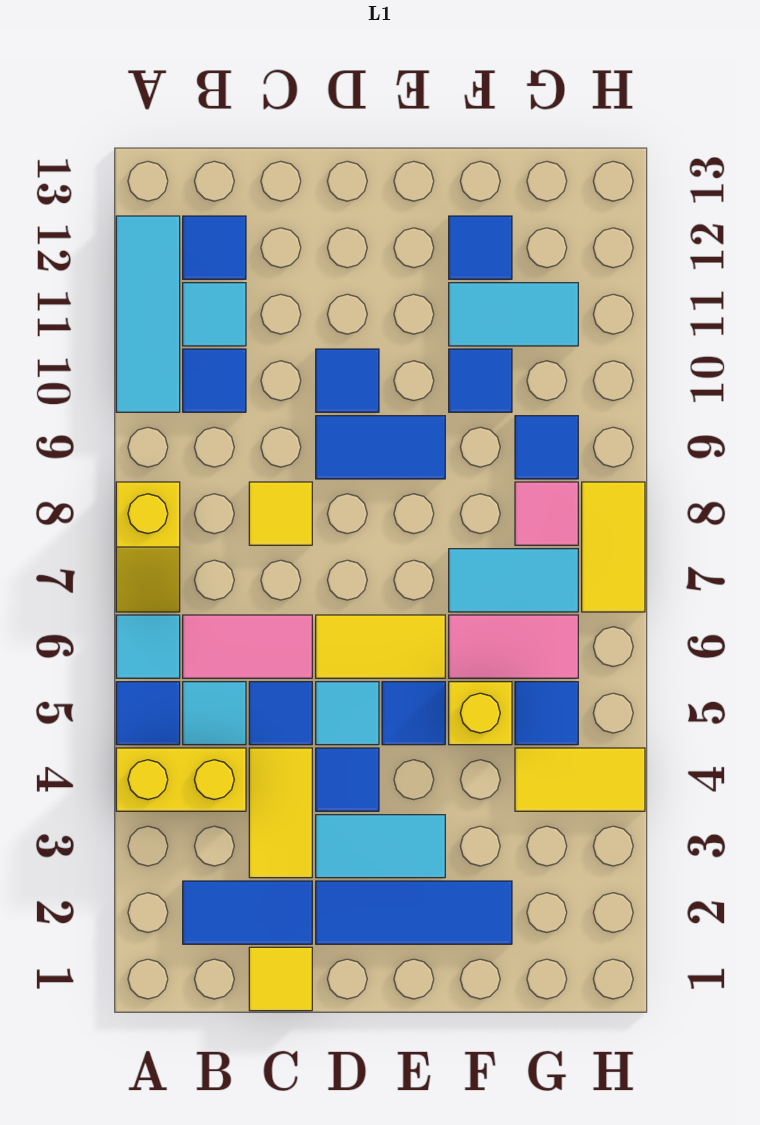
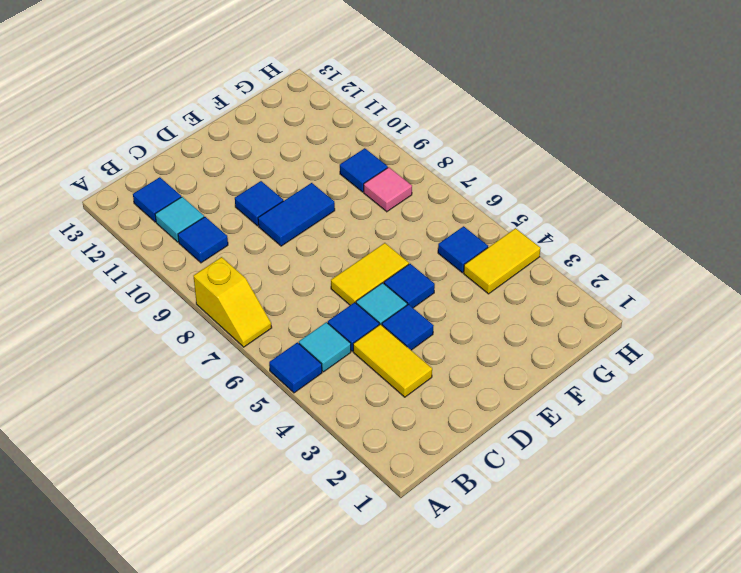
none -> yellow brick A4:B4 level 1
none -> cyan tile A6 level 1
none -> cyan tile A10:A12 level 1
none -> blue tile B2:C2 level 1

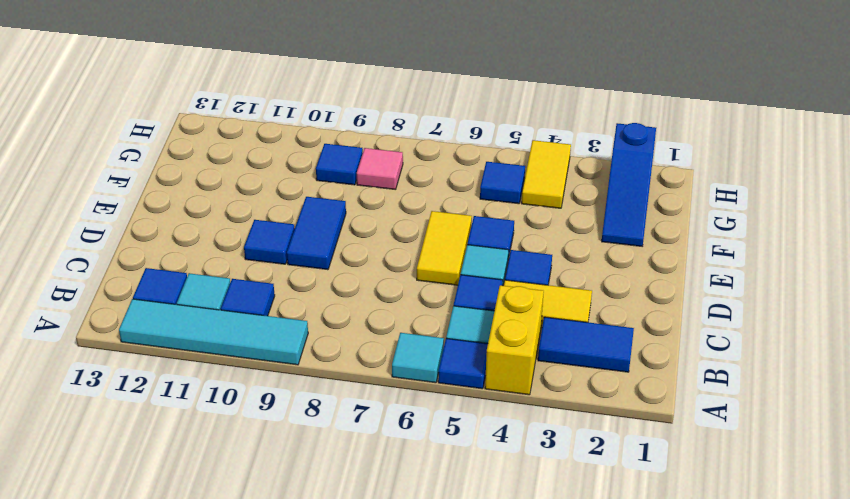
cyan tile A9:A12 level 1 -> cyan tile A10:A12 level 1
blue tile B2:B3 level 1 -> blue tile B2:C2 level 1
blue slope F2:H2 level 1 top H -> blue tile D2:F2 level 1
none -> yellow slope A7:A8 level 1 top 8
none -> pink tile B6:C6 level 1
none -> yellow tile C1 level 1
none -> yellow tile C8 level 1

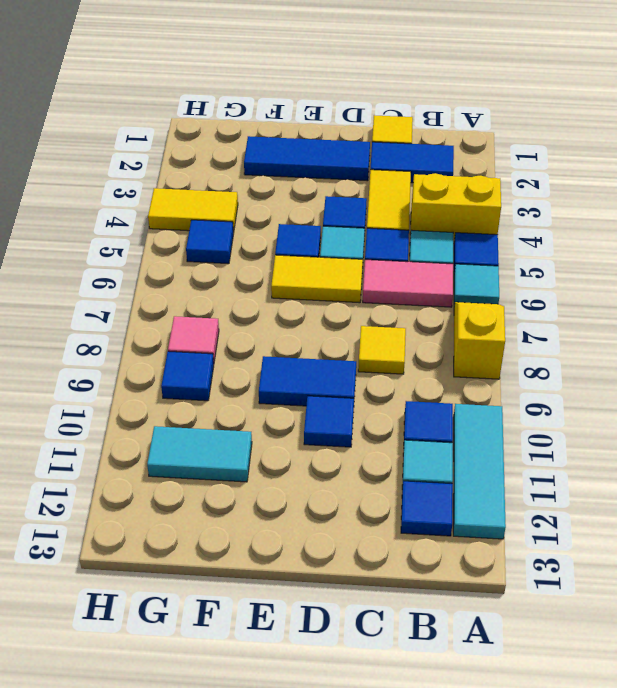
none -> cyan tile D3:E3 level 1
none -> yellow brick F5 level 1
none -> pink tile F6:G6 level 1
none -> cyan tile F7:G7 level 1

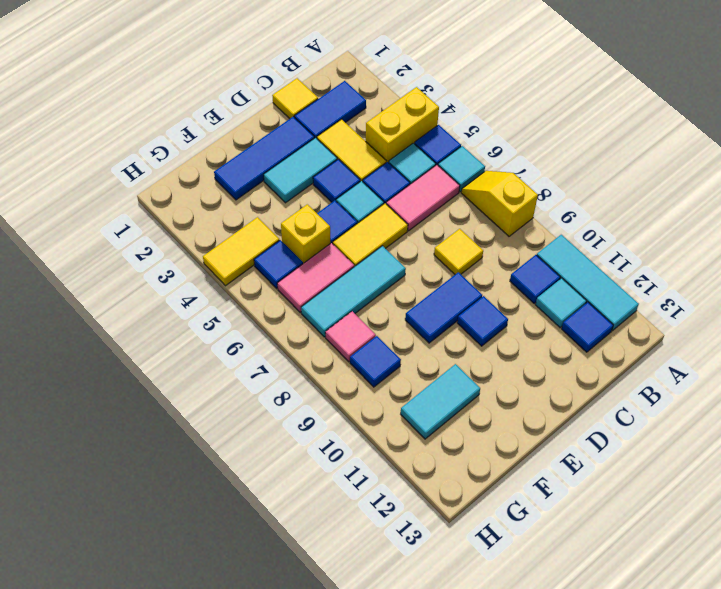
cyan tile E7:G7 level 1 -> cyan tile F7:G7 level 1
none -> blue tile F10 level 1
none -> blue tile F12 level 1
none -> yellow tile H7:H8 level 1

